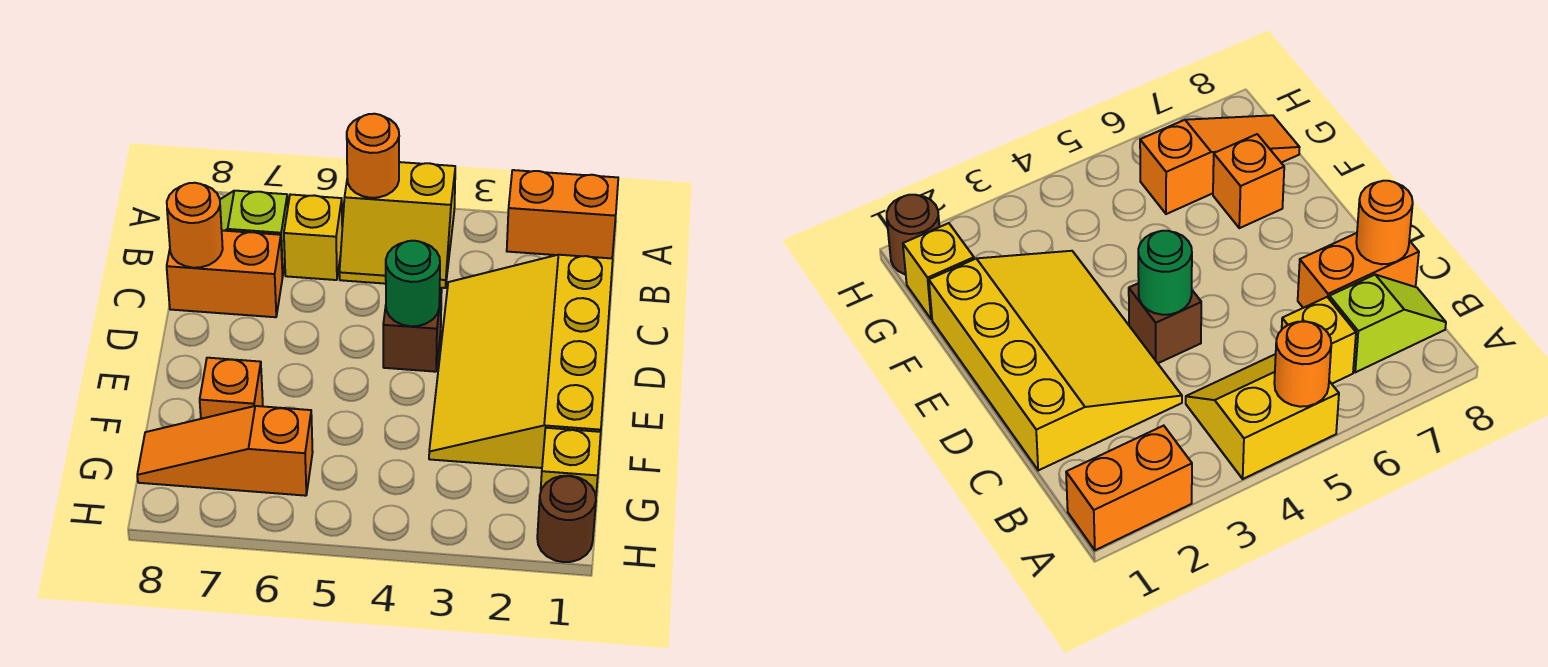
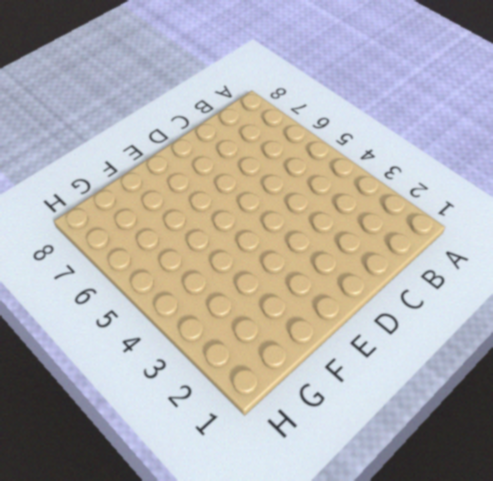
none -> orange brick A1:A2 level 1
none -> yellow slope A4:B5 level 1 top A
none -> yellow brick B6 level 1

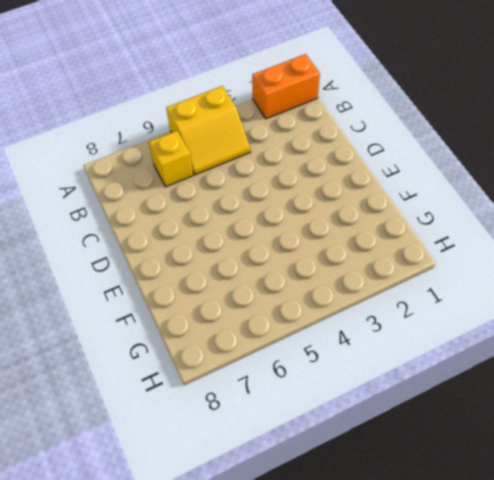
none -> lime slope B7:B8 level 1 top 7
none -> yellow slope C1:F3 level 1 top 1
none -> orange brick C7:C8 level 1

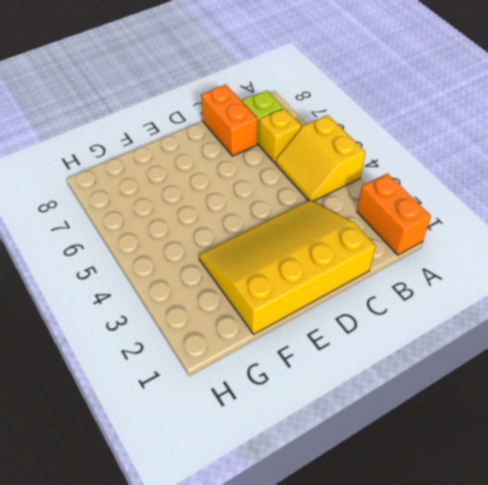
none -> brown brick D4 level 1
none -> orange brick F7 level 1
none -> yellow brick G1 level 1

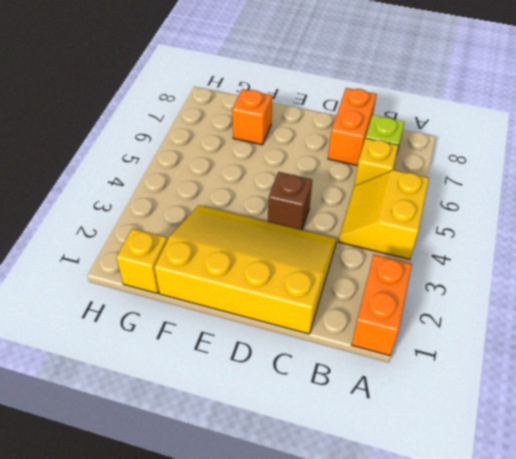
none -> orange slope G6:G8 level 1 top 6
none -> brown round brick H1 level 1
none -> orange round brick A5 level 2

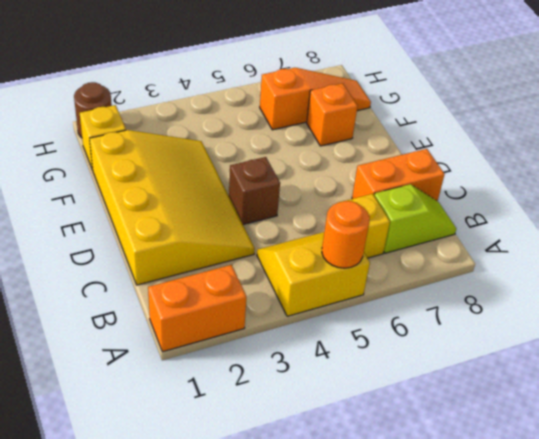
none -> orange round brick C8 level 2
none -> green round brick D4 level 2

